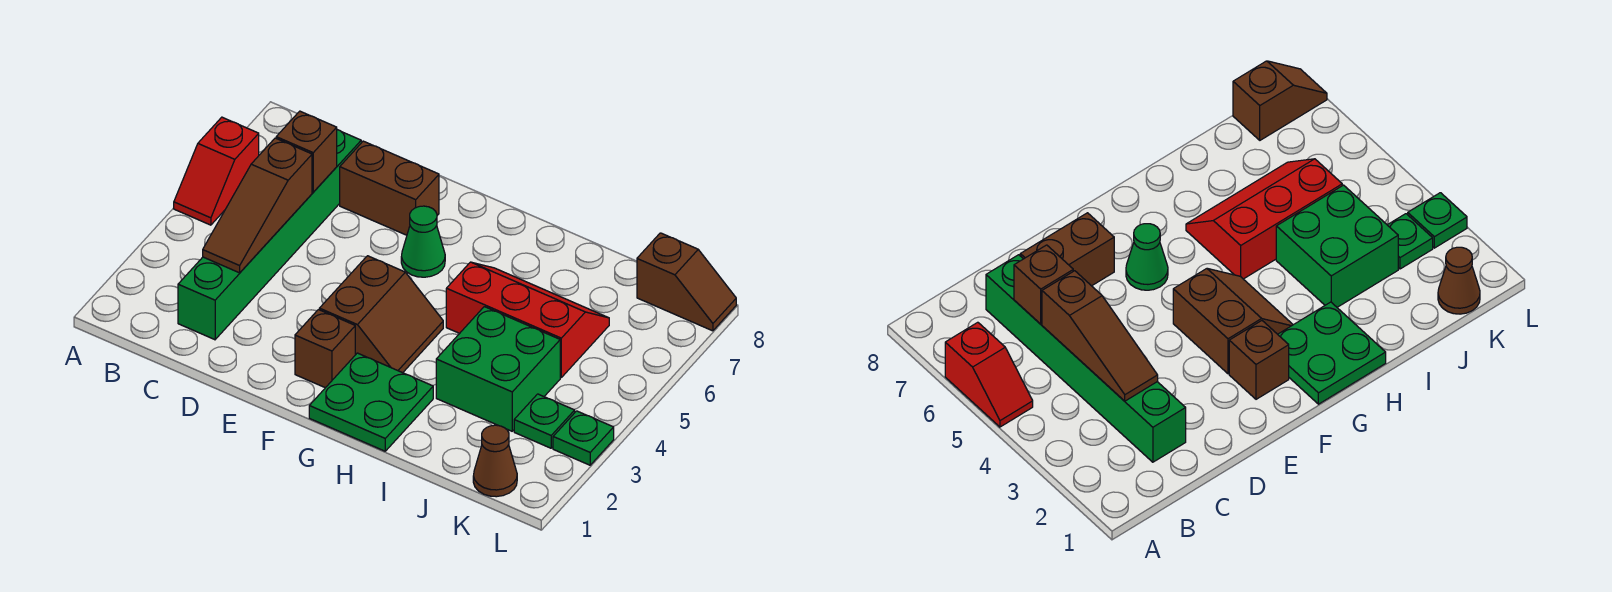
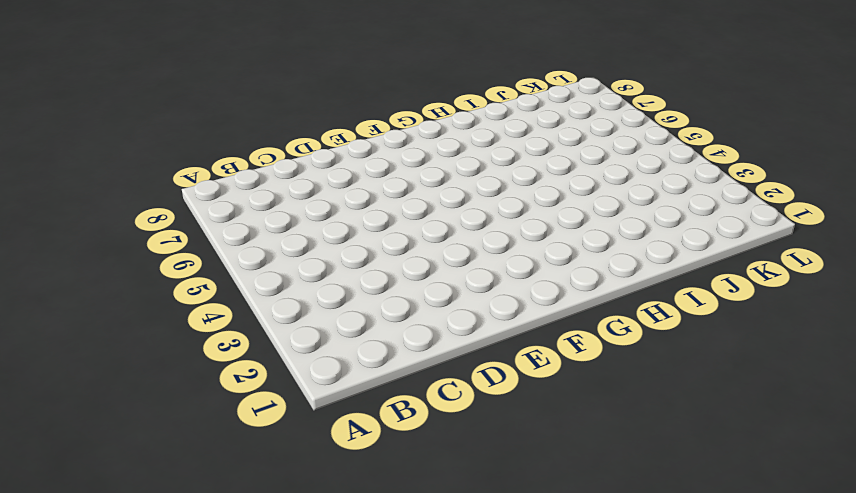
none -> red slope A5:A6 level 1 top 6
none -> green brick C2:C7 level 1
none -> brown brick D7:E7 level 1

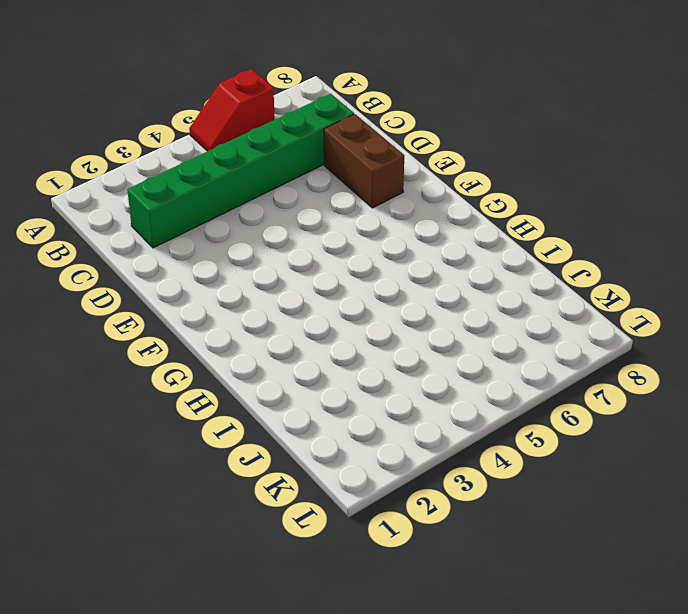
none -> brown brick F2 level 1
none -> brown slope F3:G4 level 1 top F
none -> green cone F6 level 1

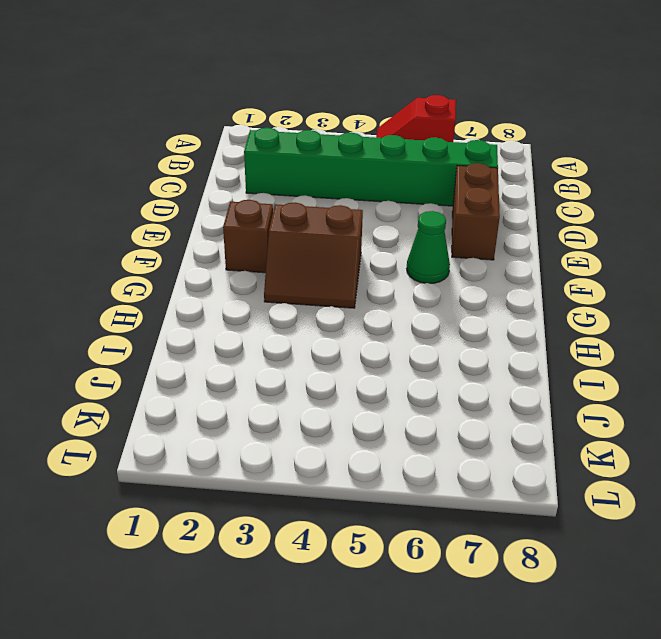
none -> green plate G1:H2 level 1
none -> red slope H5:J6 level 1 top 5
none -> green brick I3:J4 level 1

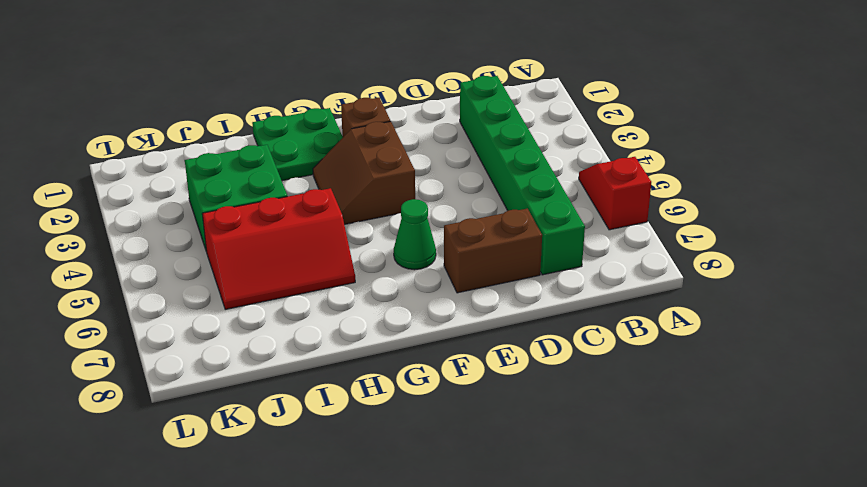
none -> brown cone K1 level 1
none -> green plate K3 level 1
none -> brown slope K8:L8 level 1 top K

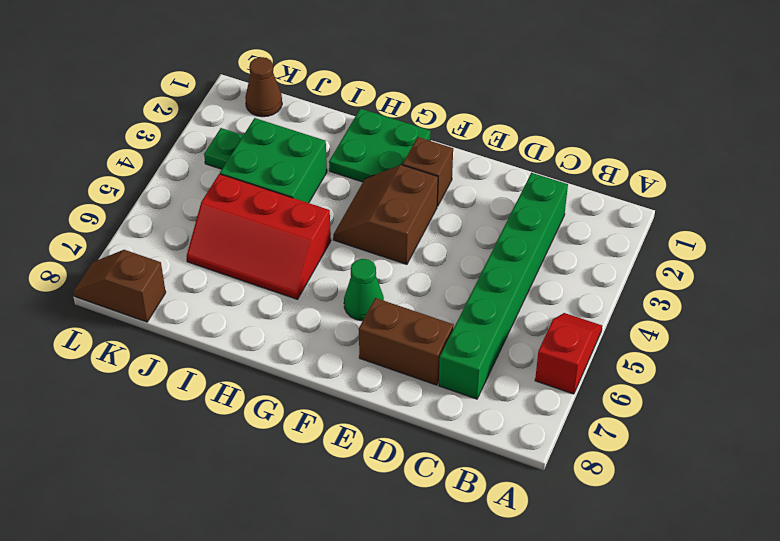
none -> green plate L3 level 1
none -> brown slope C3:C5 level 2 top 5
none -> brown brick C6 level 2

